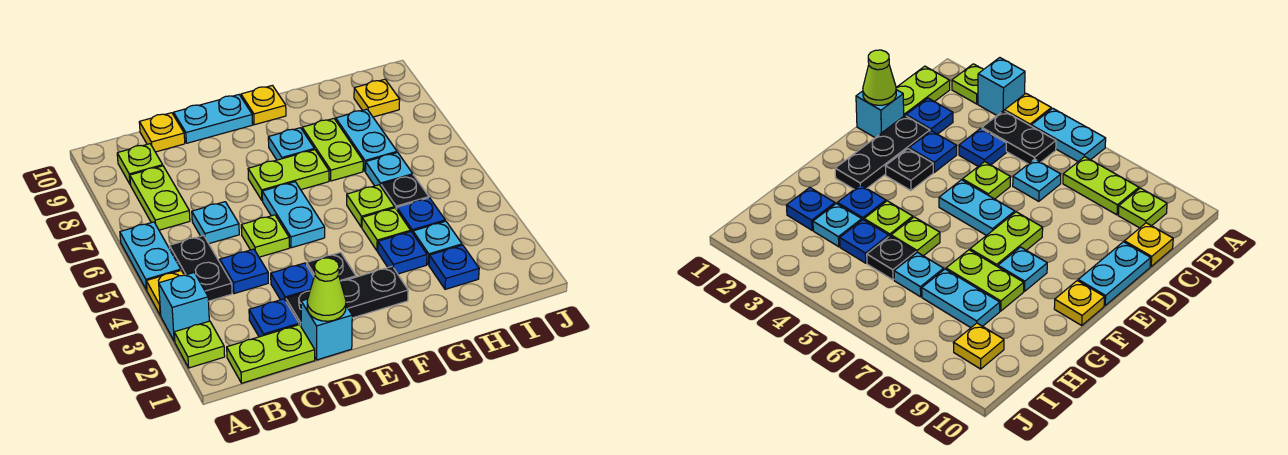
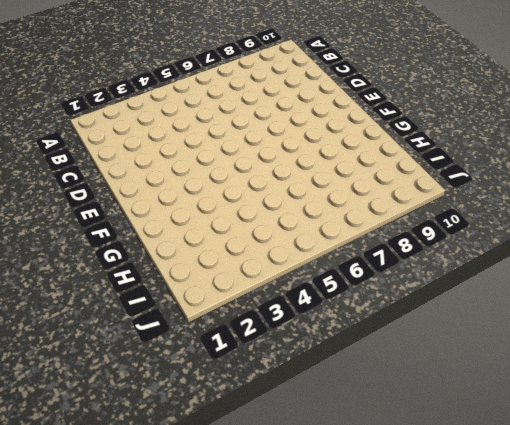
none -> lime plate A2 level 1
none -> cyan brick A3 level 1
none -> yellow plate A4 level 1
none -> cyan plate A5:A6 level 1

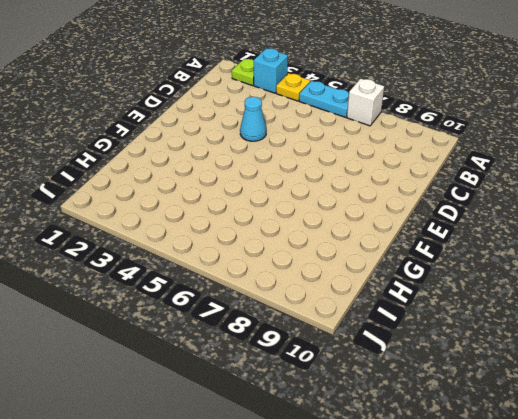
white brick A7 level 1 -> none
cyan cone D4 level 1 -> none
none -> lime plate B1:C1 level 1
none -> black plate B4:B5 level 1
none -> lime plate B7:B8 level 1
none -> lime plate B9 level 1

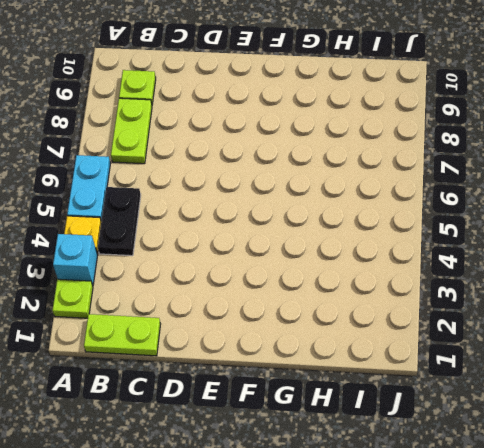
none -> blue plate C2 level 1
none -> blue plate C4 level 1
none -> cyan plate C6 level 1
none -> yellow plate C10 level 1

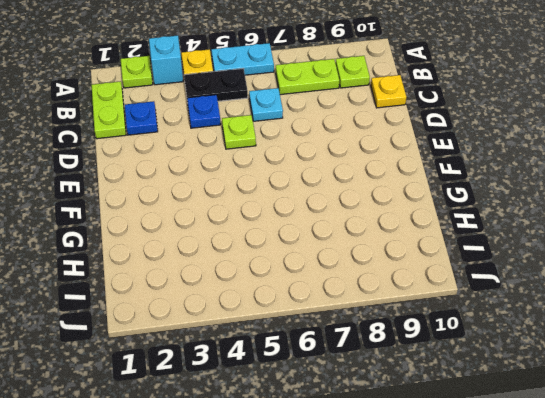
none -> cyan brick D1 level 1
none -> black plate D2:F2 level 1
none -> blue plate D3 level 1
none -> cyan plate D10:E10 level 1

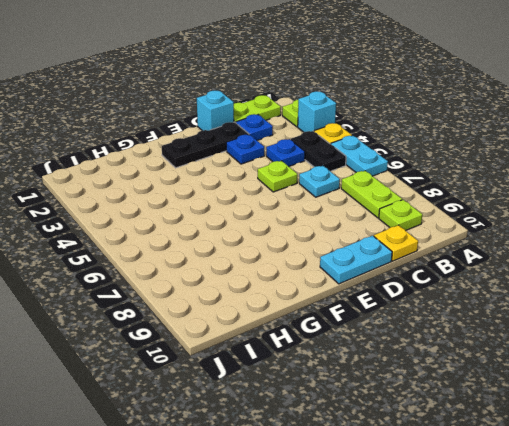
none -> black plate E3 level 1
none -> cyan plate E5:E6 level 1
none -> lime plate E7:F7 level 1
none -> cyan plate F8 level 1

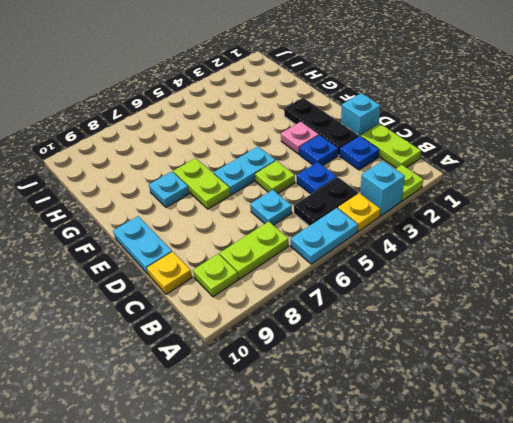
pink plate E3 level 1 -> black plate E3 level 1
none -> yellow plate F10 level 1
none -> blue plate G3 level 1
none -> lime plate G4 level 1
none -> lime plate G5 level 1

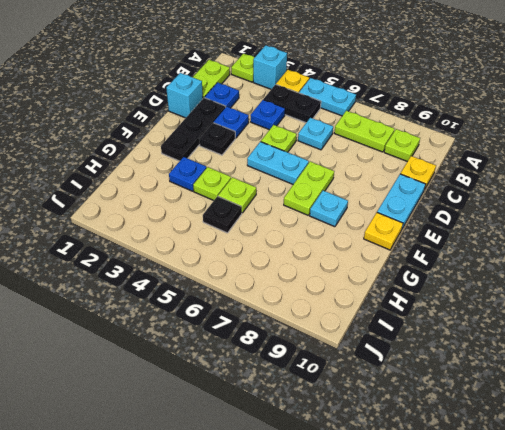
none -> lime plate G7:G8 level 1
none -> blue plate H2 level 1
none -> cyan plate H3 level 1
none -> blue plate H4 level 1

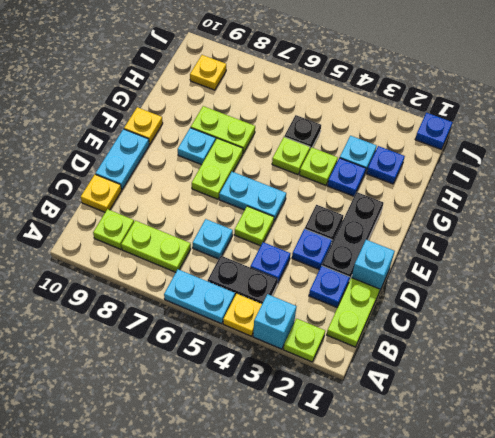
blue plate J1 level 1 -> blue plate H4 level 1
none -> cyan plate H6 level 1
none -> cyan plate H7:H8 level 1
none -> lime cone D1 level 2

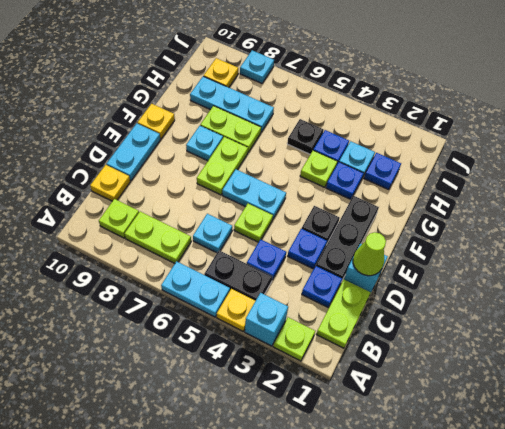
cyan plate H7:H9 level 1 -> cyan plate H7:H8 level 1
cyan plate J8 level 1 -> cyan plate H6 level 1
none -> lime plate G5 level 1

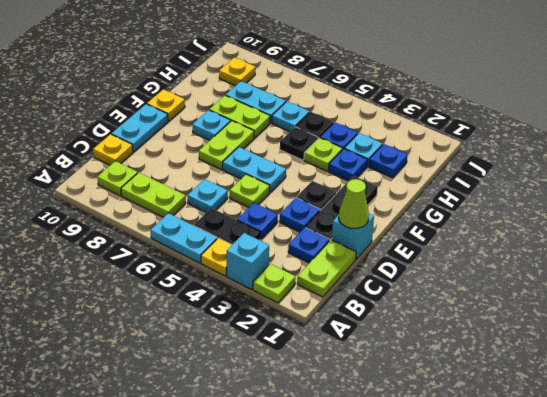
black plate G5 level 1 -> lime plate G5 level 1

